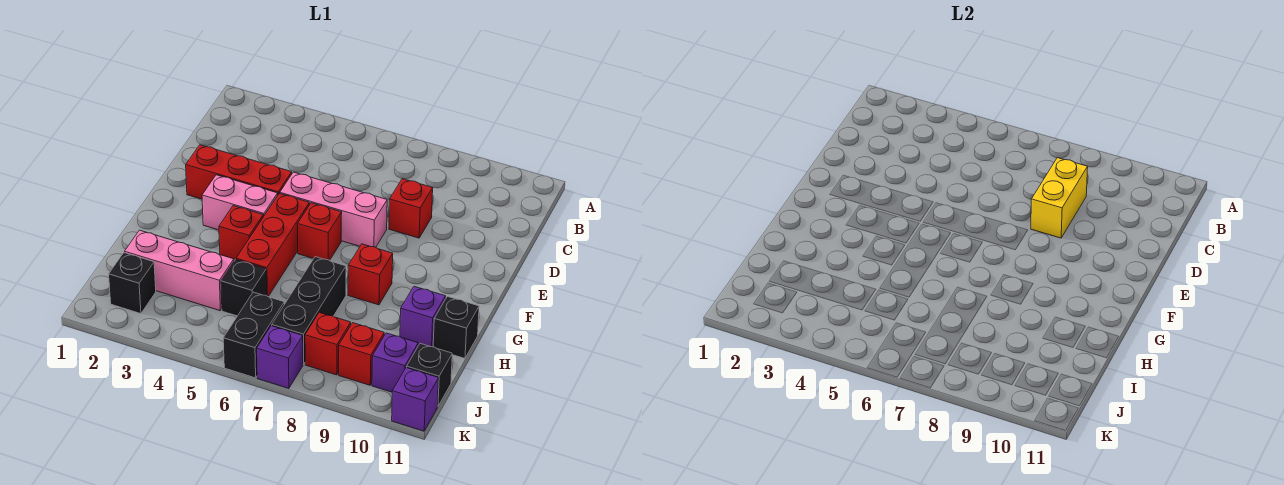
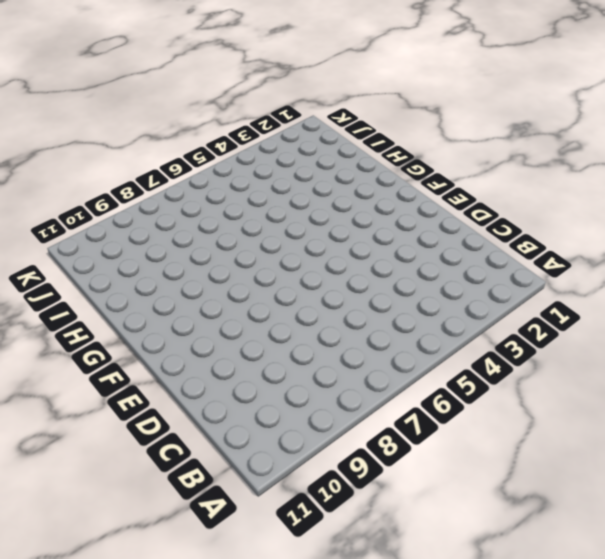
none -> red brick D8 level 1
none -> red brick E2:E4 level 1
none -> pink brick E5:E7 level 1

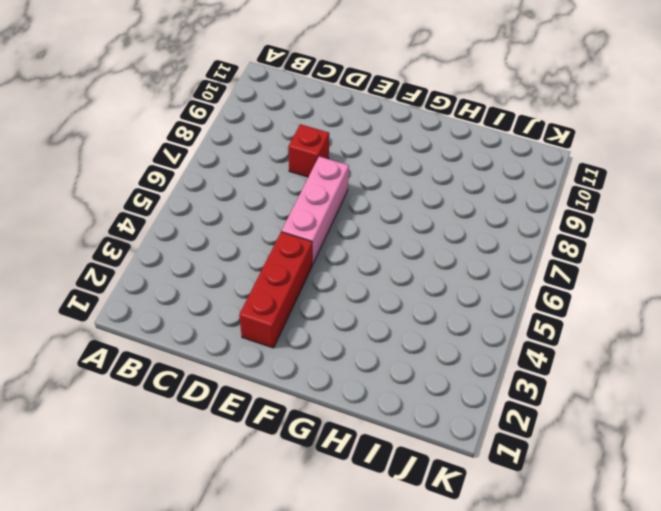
none -> pink brick F3:F4 level 1
none -> red brick F5:H5 level 1
none -> red brick F6 level 1

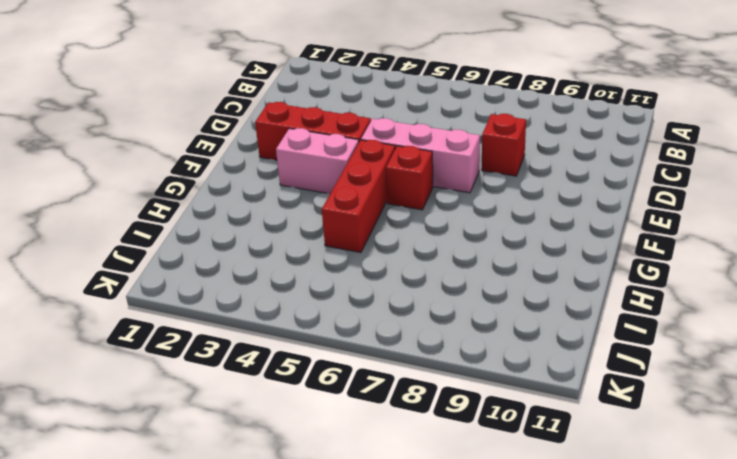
none -> red brick G4 level 1
none -> red brick G8 level 1
none -> black brick H7:J7 level 1

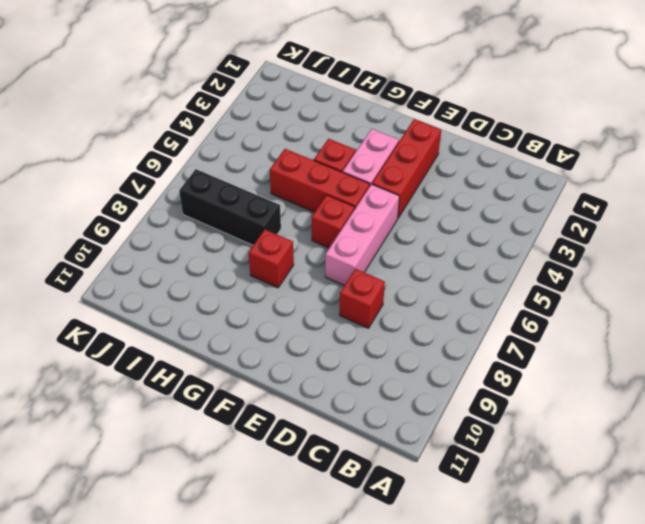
none -> purple brick H10 level 1
none -> black brick H11 level 1
none -> pink brick I2:I4 level 1

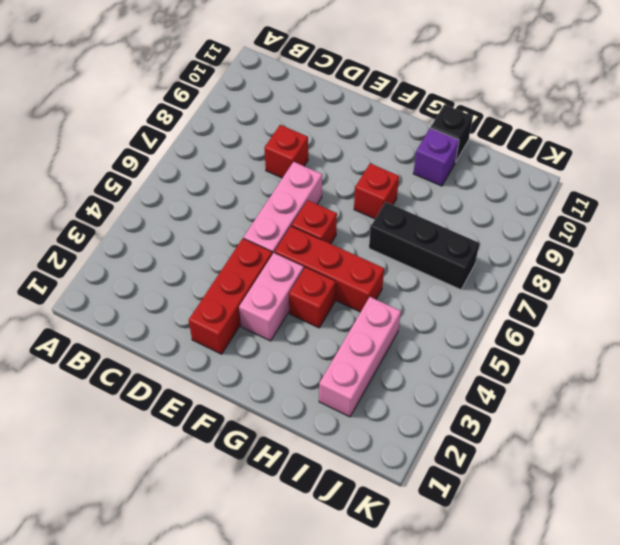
none -> black brick I5 level 1
none -> black brick J2 level 1
none -> black brick J6:K6 level 1

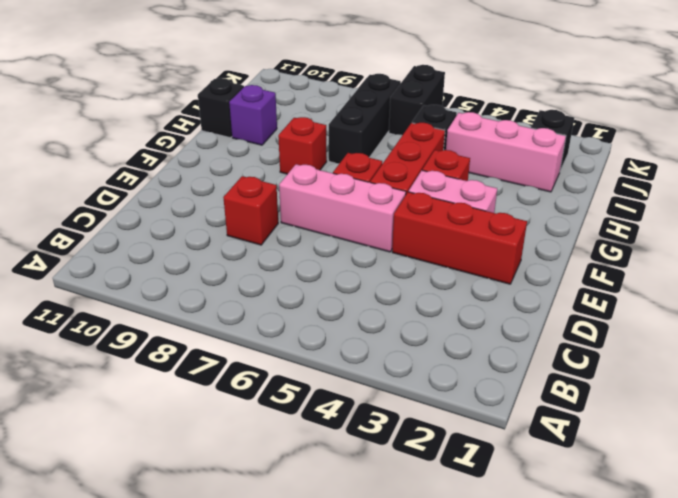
none -> red brick J8 level 1
none -> red brick J9 level 1
none -> purple brick J10 level 1

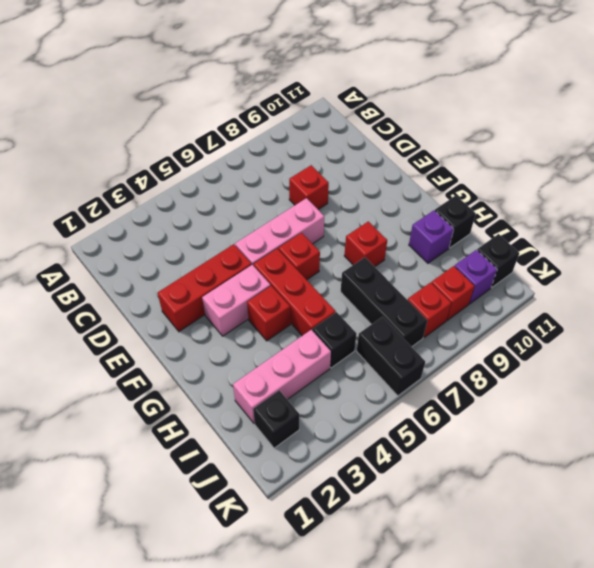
none -> purple brick K7 level 1
none -> purple brick K11 level 1
none -> yellow brick C8:D8 level 2

